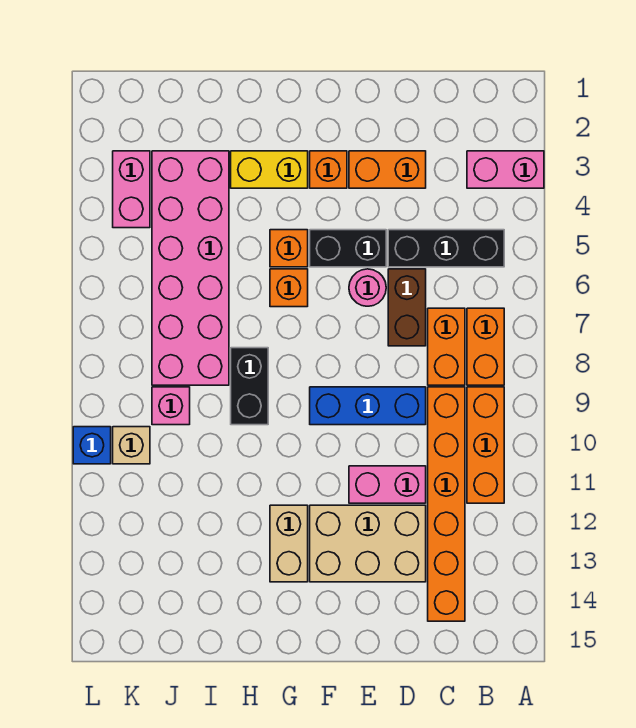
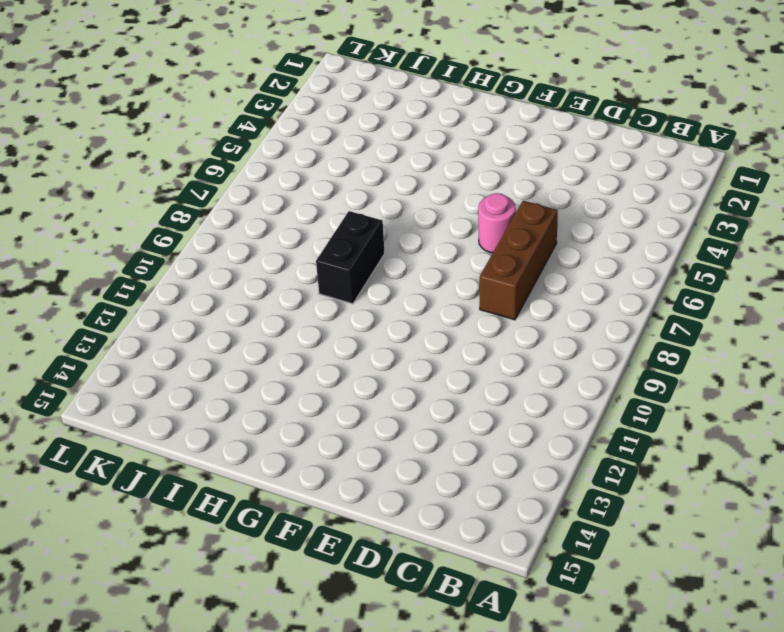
brown brick D6:D8 level 1 -> brown brick D6:D7 level 1
none -> pink brick A3:B3 level 1
none -> black brick B5:D5 level 1
none -> orange brick B7:B8 level 1

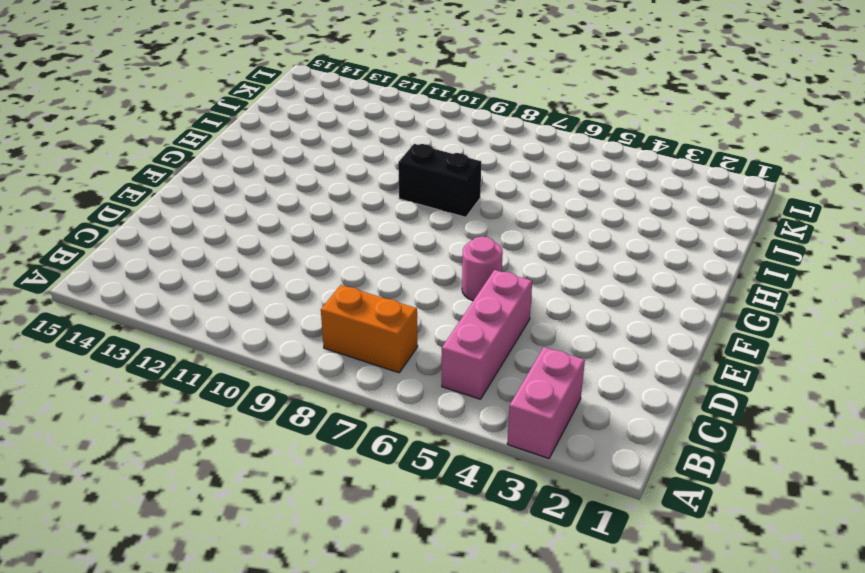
pink brick B5:D5 level 1 -> black brick B5:D5 level 1
none -> orange brick B9:B11 level 1
none -> orange brick C7:C8 level 1
none -> orange brick C9:C14 level 1

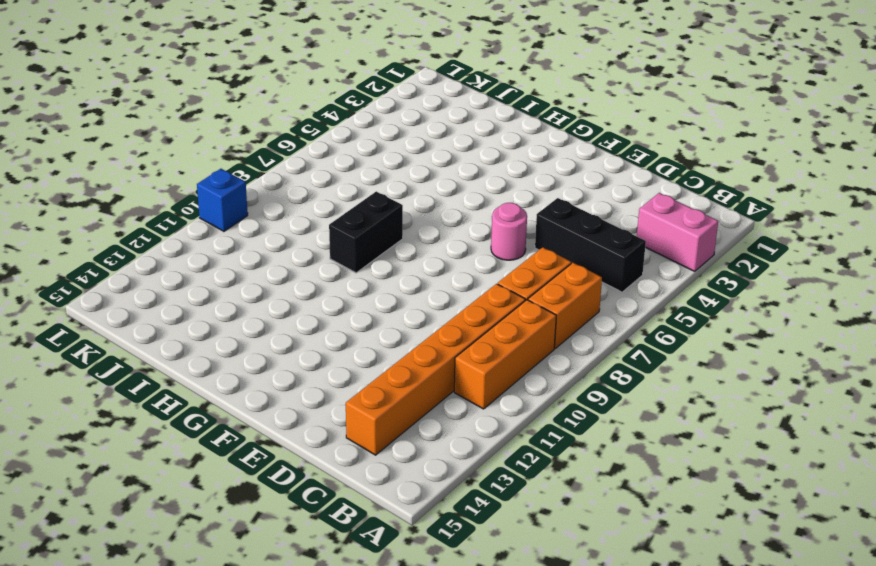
none -> orange brick D3:E3 level 1
none -> brown brick D6:D7 level 1
none -> blue brick D9:F9 level 1

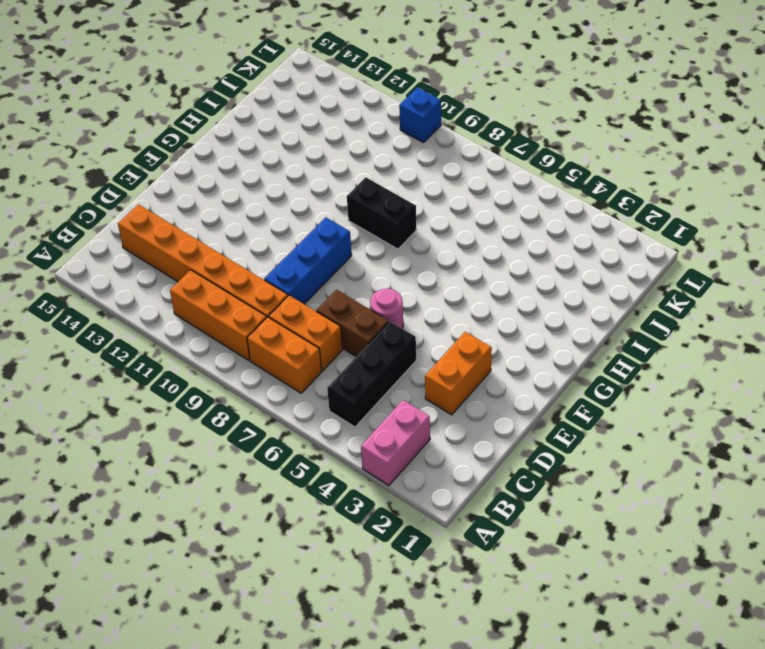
none -> pink brick D11:E11 level 1
none -> tan brick D12:F13 level 1
none -> black brick E5:F5 level 1

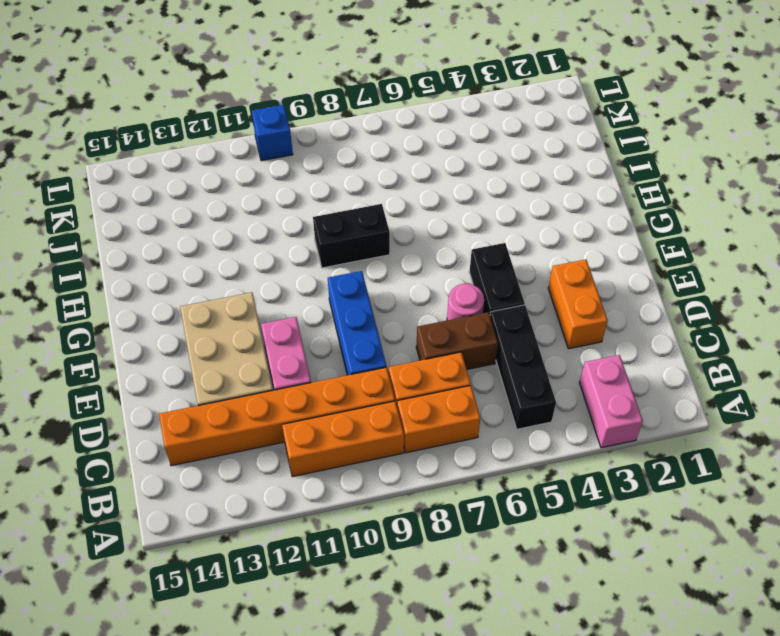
none -> orange brick F3 level 1
none -> yellow brick G3:H3 level 1
none -> orange brick G5 level 1

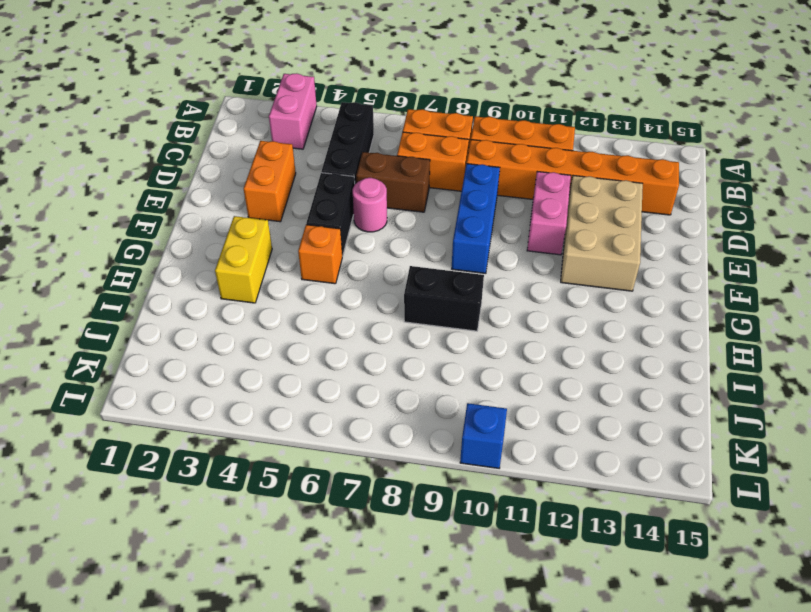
none -> orange brick F3 level 1
none -> orange brick G6 level 1
none -> tan brick G12:G13 level 1

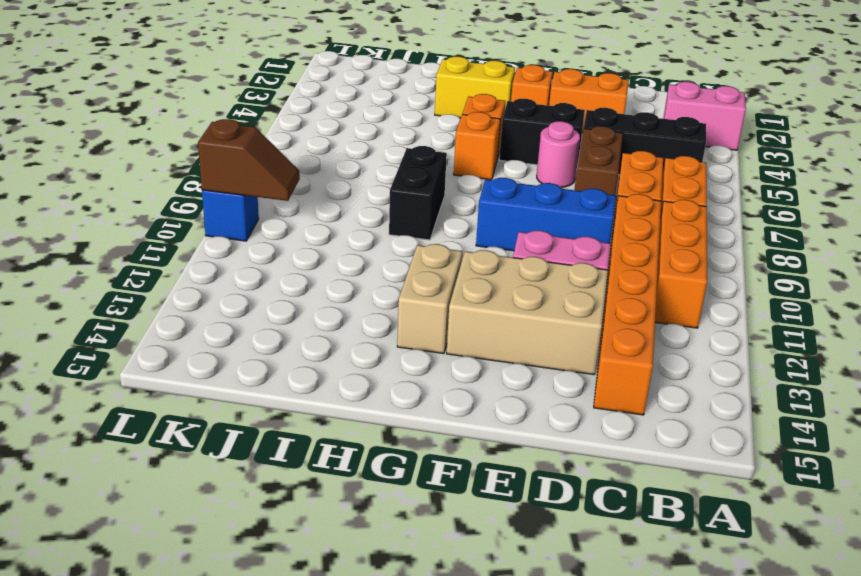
brown slope K10:L10 level 2 top L -> none
none -> pink brick I3:J8 level 1
none -> pink brick J9 level 1
none -> pink brick K3:K4 level 1

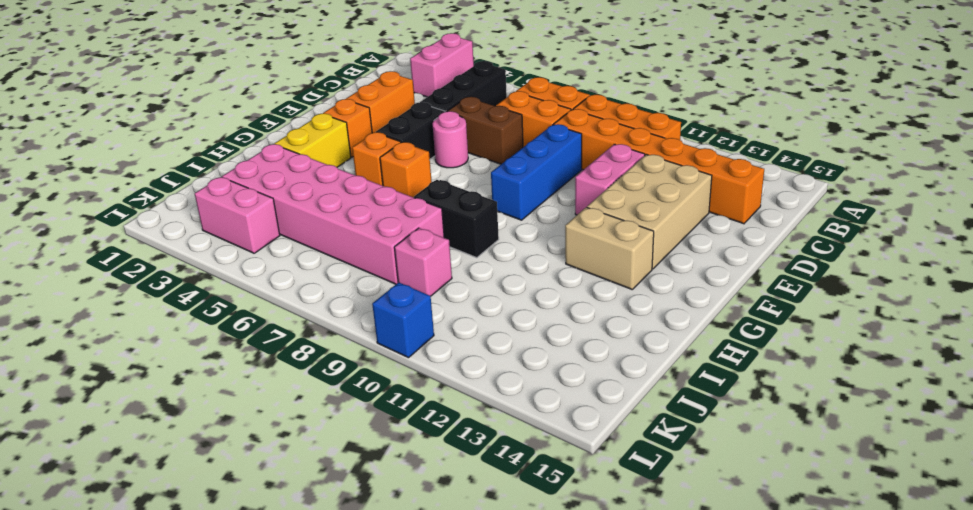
none -> tan brick K10 level 1

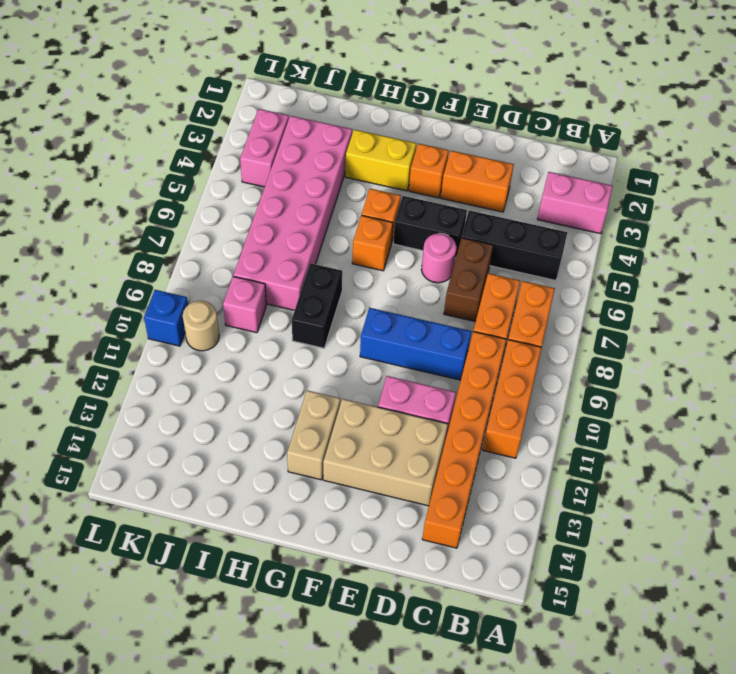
tan round brick K10 level 1 -> tan brick K10 level 1

